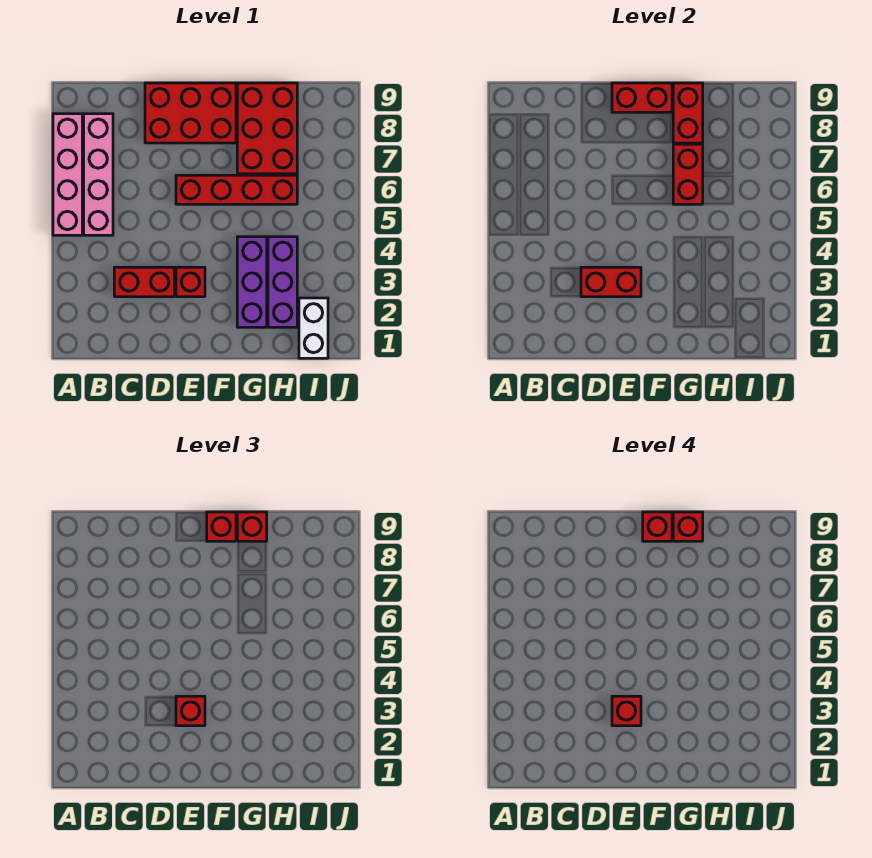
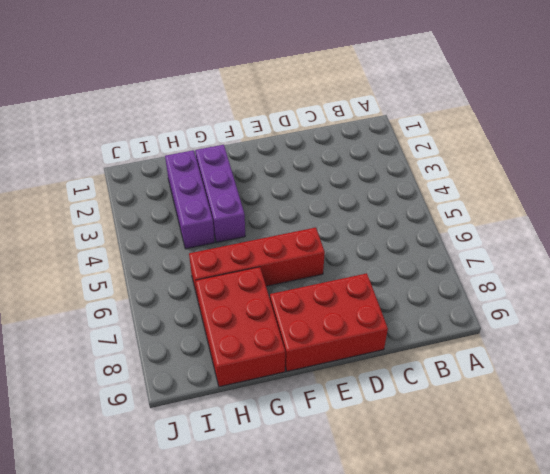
none -> pink brick A5:A8 level 1
none -> pink brick B5:B8 level 1
none -> red brick C3:D3 level 1

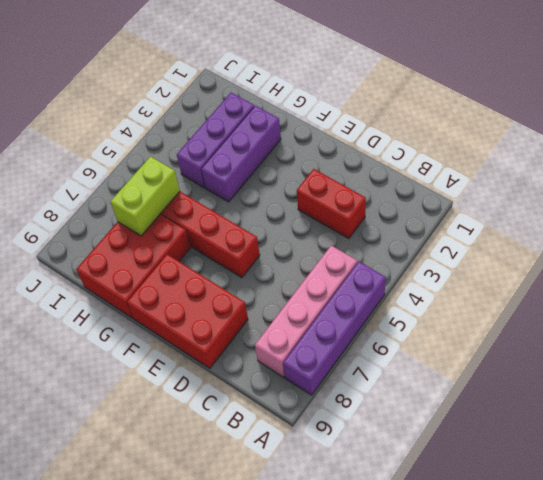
purple brick A5:A8 level 1 -> pink brick A5:A8 level 1
lime brick H6:H7 level 2 -> none
none -> red brick E3 level 1
none -> white brick I1:I2 level 1
none -> red brick D3:E3 level 2

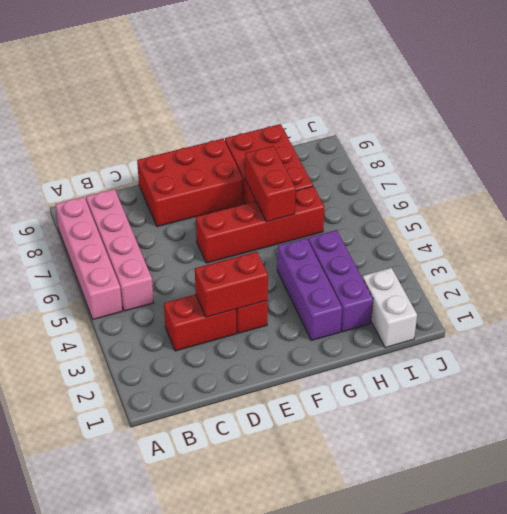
none -> red brick E9:F9 level 2
none -> red brick G8:G9 level 2
none -> red brick E3 level 3

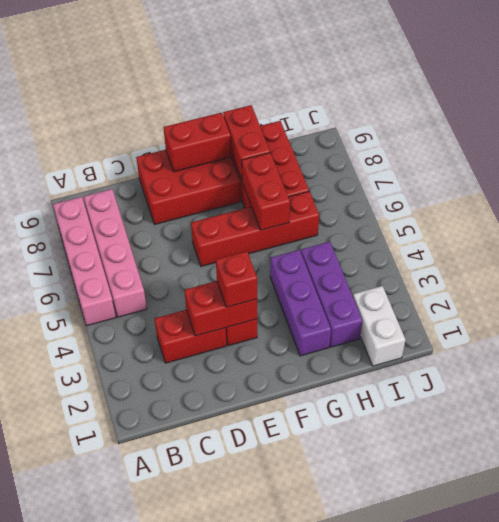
none -> red brick F9 level 3
none -> red brick G9 level 3
none -> red brick E3 level 4

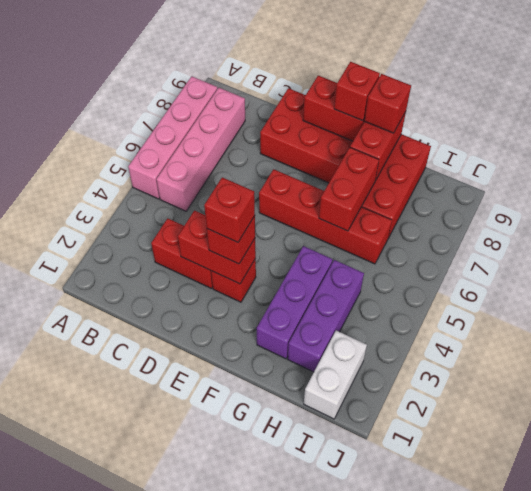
none -> red brick F9 level 4
none -> red brick G9 level 4

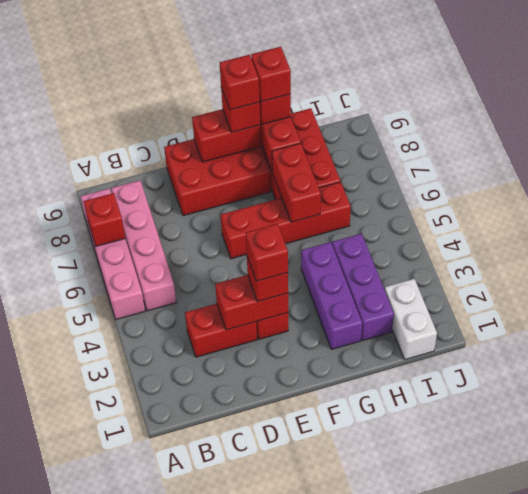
red brick A7 level 2 -> none

